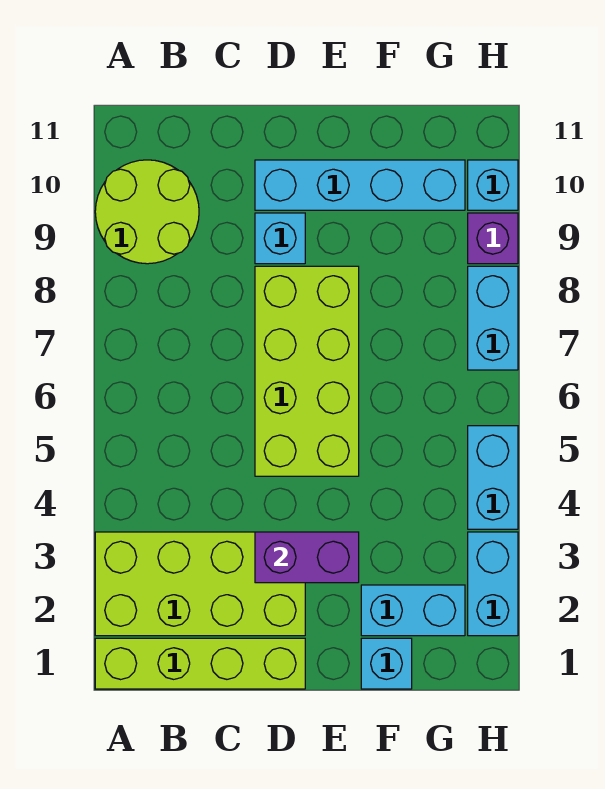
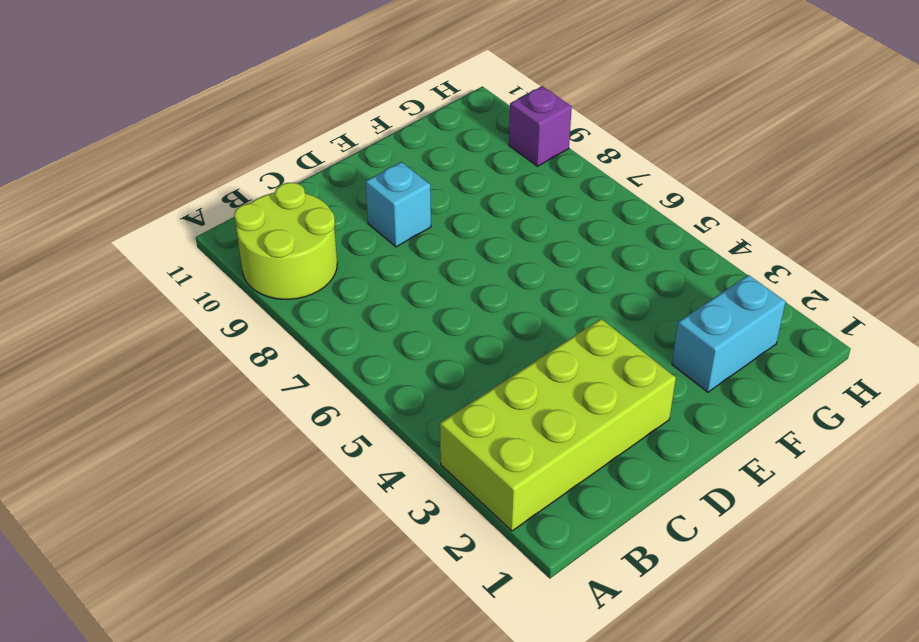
none -> lime brick A1:D1 level 1
none -> lime brick D5:E8 level 1
none -> cyan brick D10:G10 level 1

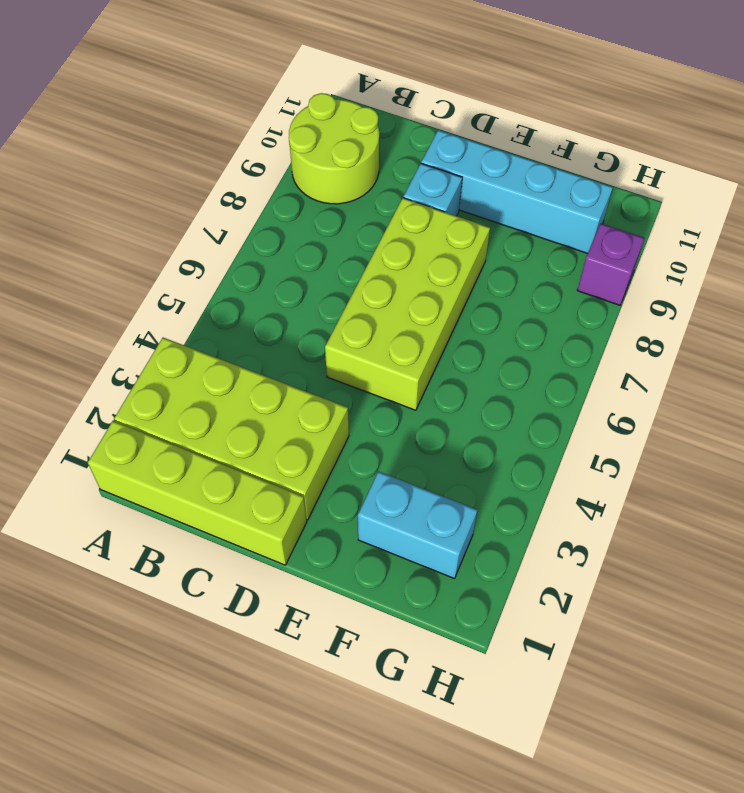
none -> cyan brick F1 level 1
none -> cyan brick H2:H3 level 1
none -> cyan brick H4:H5 level 1

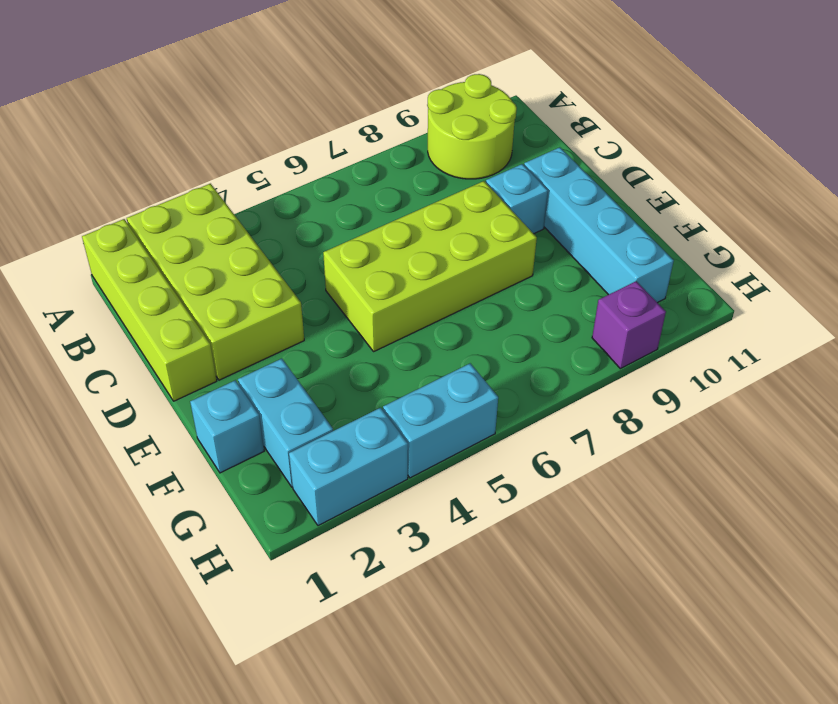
none -> cyan brick H7:H8 level 1
none -> cyan brick H10 level 1
none -> purple brick D3:E3 level 2

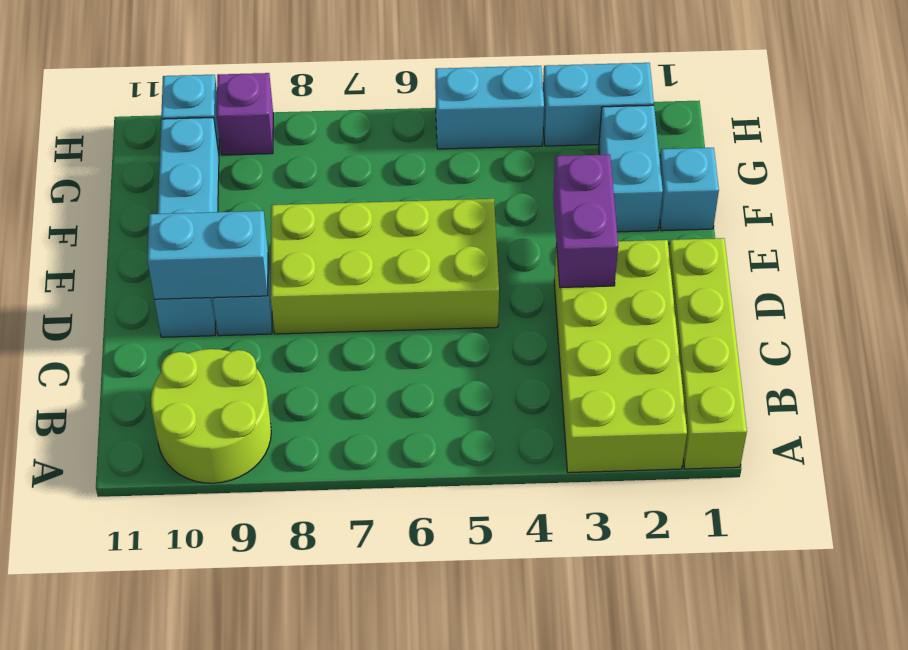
cyan brick D9:D10 level 2 -> cyan brick H7:H8 level 1

